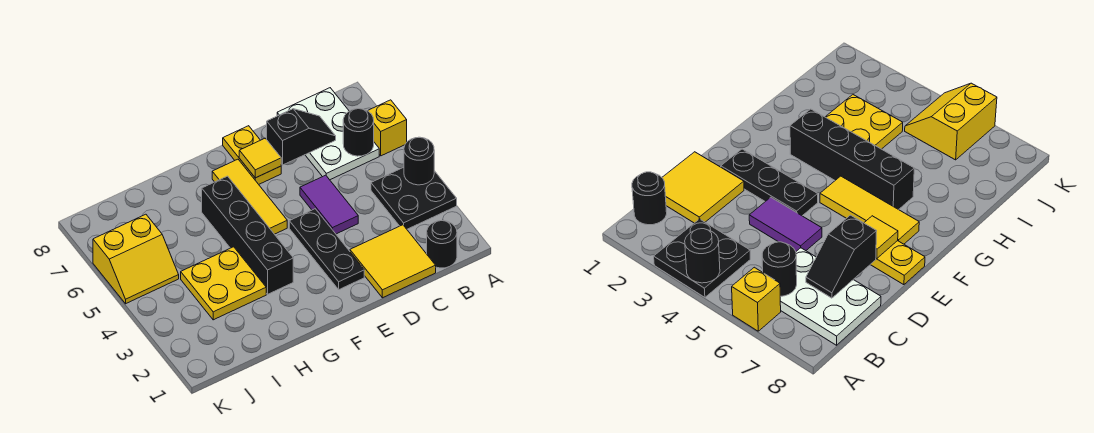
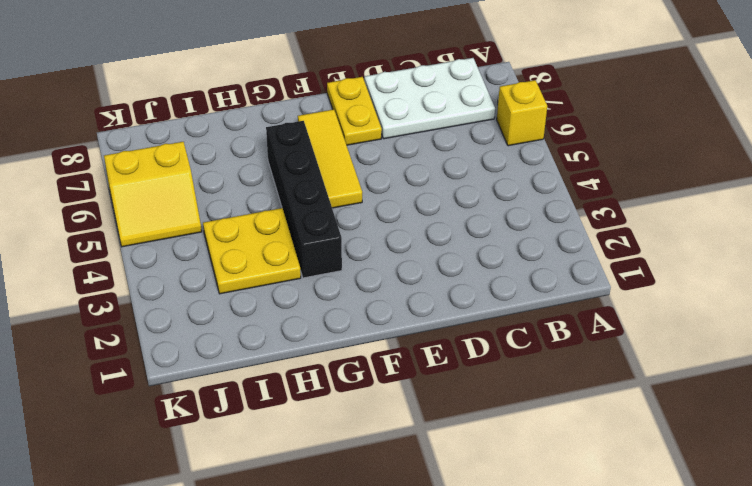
white plate B7:D8 level 1 -> white plate B6:C8 level 1
none -> black plate A3:B4 level 1
none -> black round brick B1 level 1
none -> yellow tile C1:D2 level 1

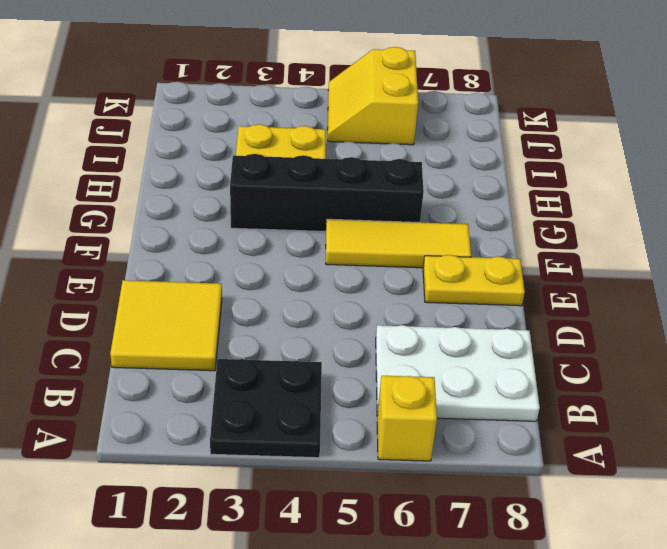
none -> black round brick B1 level 1
none -> purple tile D4:D5 level 1
none -> black plate E2:E4 level 1

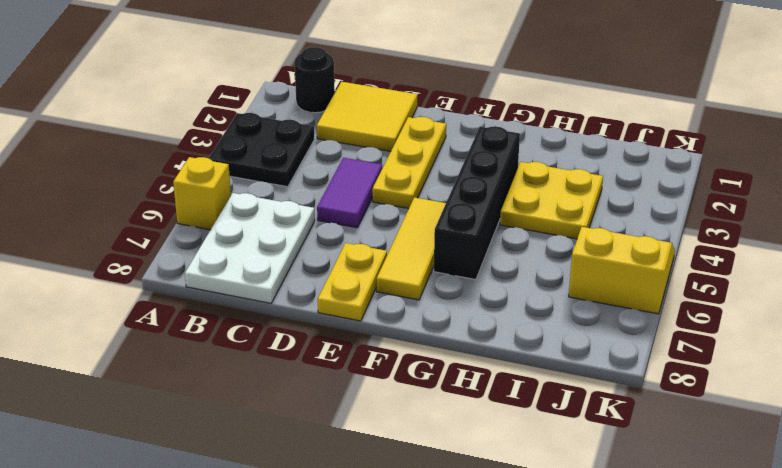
yellow plate E2:E4 level 1 -> black plate E2:E4 level 1
none -> black round brick A4 level 2
none -> black round brick B6 level 2
none -> black slope C7:D7 level 2 top D

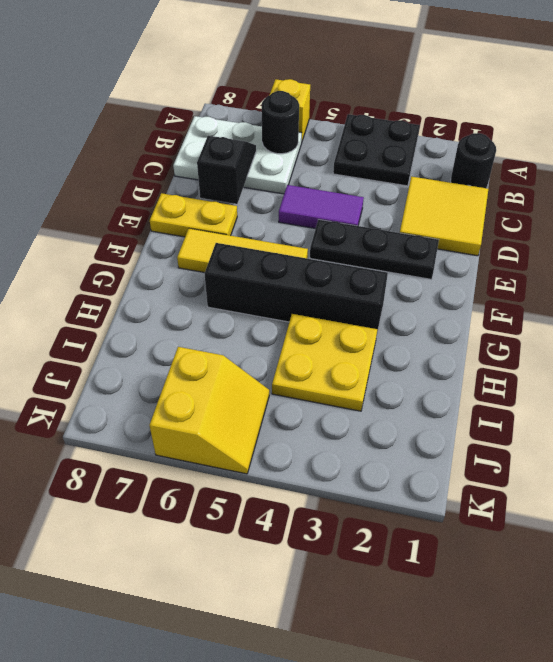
none -> black round brick A4 level 2
none -> yellow tile E7 level 2

